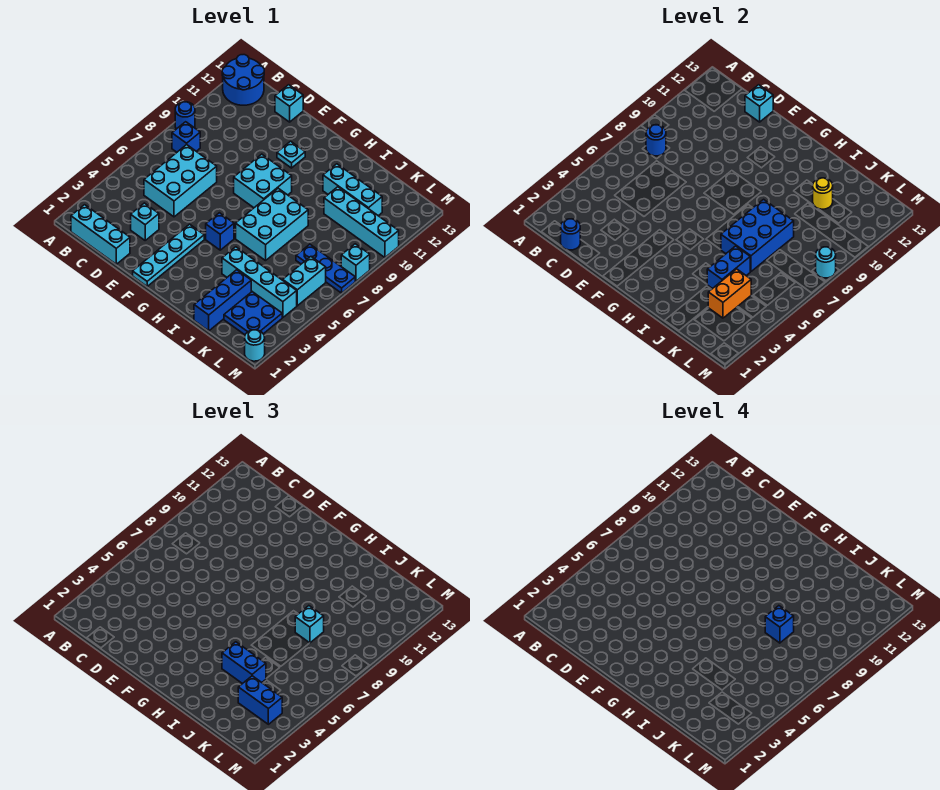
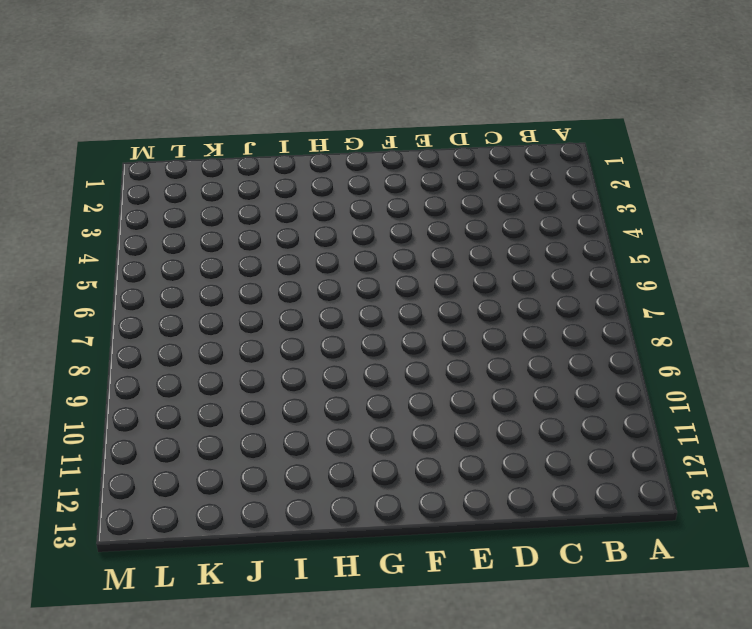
none -> blue round brick A9 level 1
none -> blue round brick A12:B13 level 1
none -> cyan brick B1:D1 level 1
none -> blue brick B8 level 1

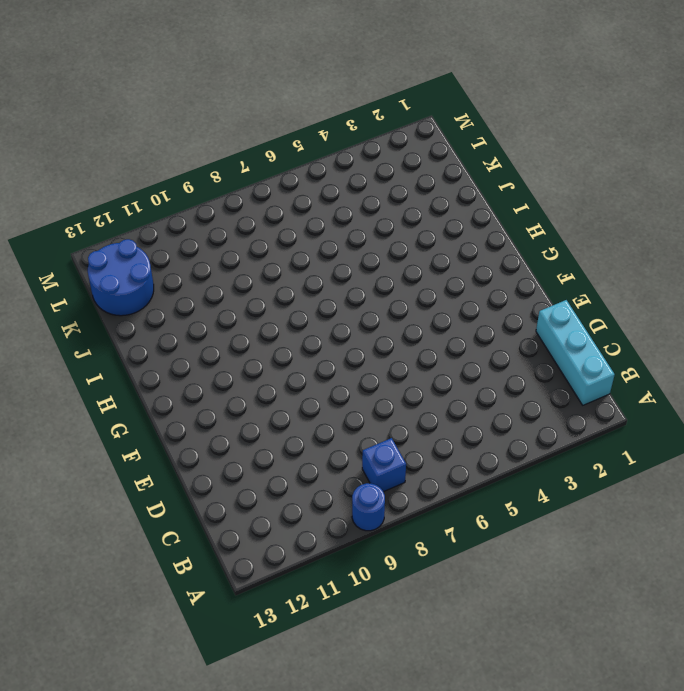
blue round brick K12:L13 level 1 -> blue round brick A12:B13 level 1
none -> cyan brick C5:D7 level 1
none -> cyan brick D3 level 1
none -> cyan brick D13 level 1
none -> cyan plate F1:F4 level 1

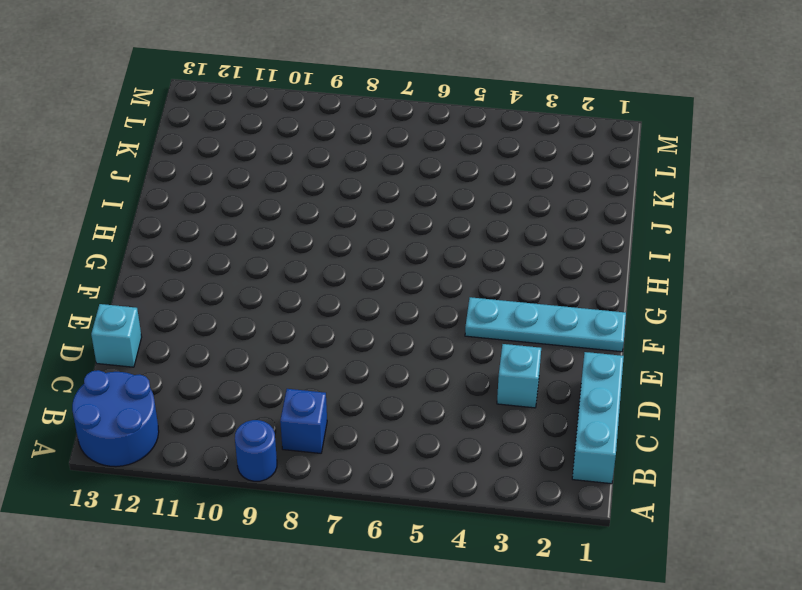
none -> cyan brick C5:D7 level 1
none -> cyan brick F8:G9 level 1
none -> cyan plate F11 level 1
none -> blue brick G5 level 1

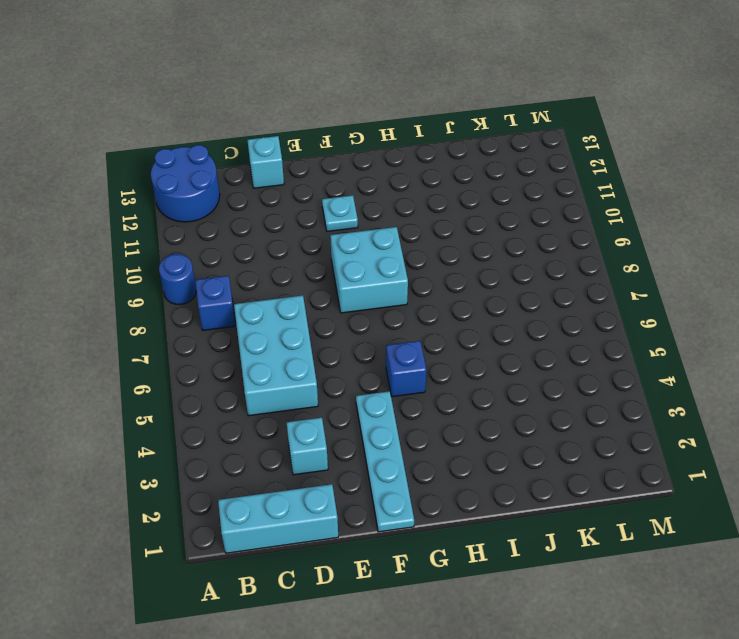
none -> cyan brick H6:I8 level 1
none -> cyan brick I4:L4 level 1
none -> cyan brick I11:K11 level 1
none -> blue brick J1:J3 level 1

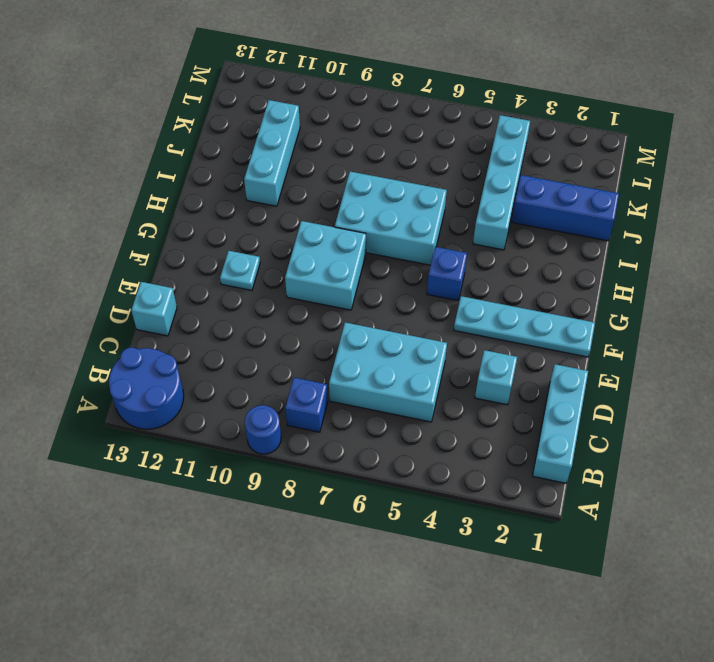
none -> cyan brick J10:M10 level 1
none -> blue plate K2:L3 level 1
none -> blue plate K7:M7 level 1
none -> cyan brick L5:L6 level 1

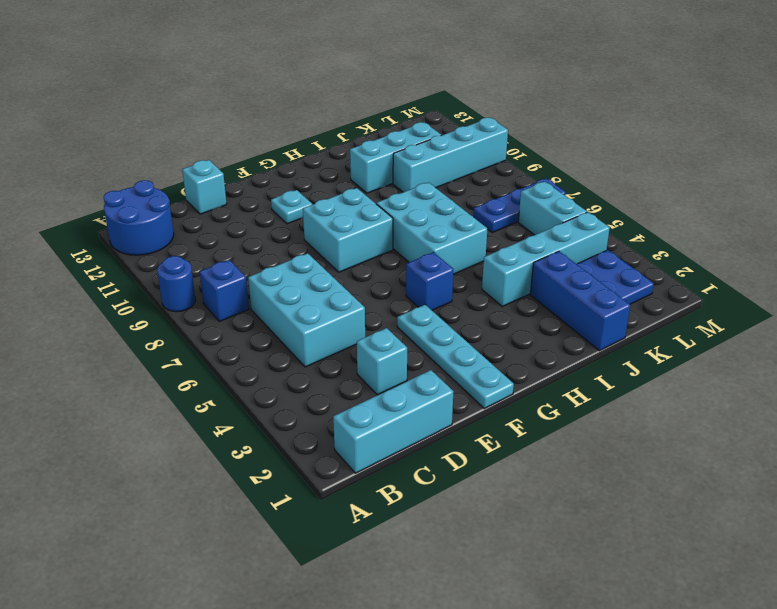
none -> cyan round brick M1 level 1
none -> cyan brick M8 level 1
none -> blue round brick B8 level 2
none -> blue round brick C1 level 2

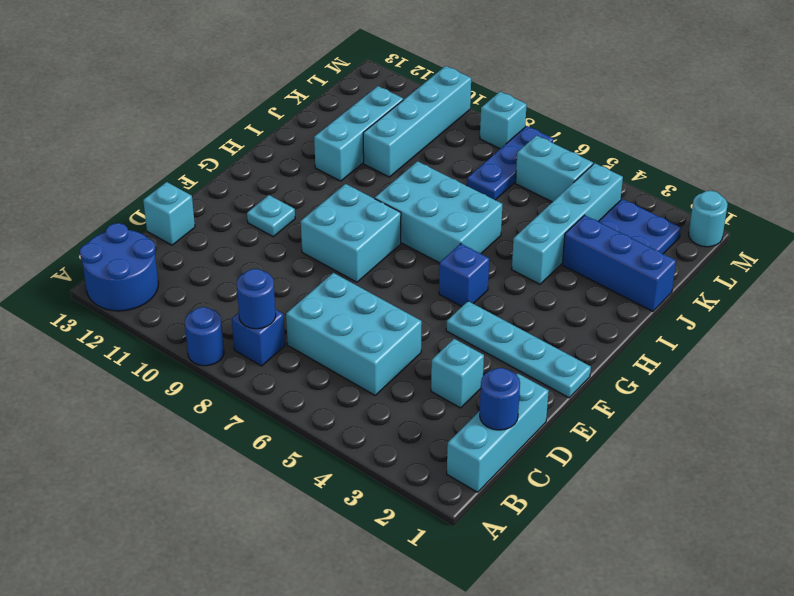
none -> cyan brick D13 level 2
none -> blue brick I6:J8 level 2
none -> blue brick J4:J5 level 2
none -> yellow round brick J11 level 2

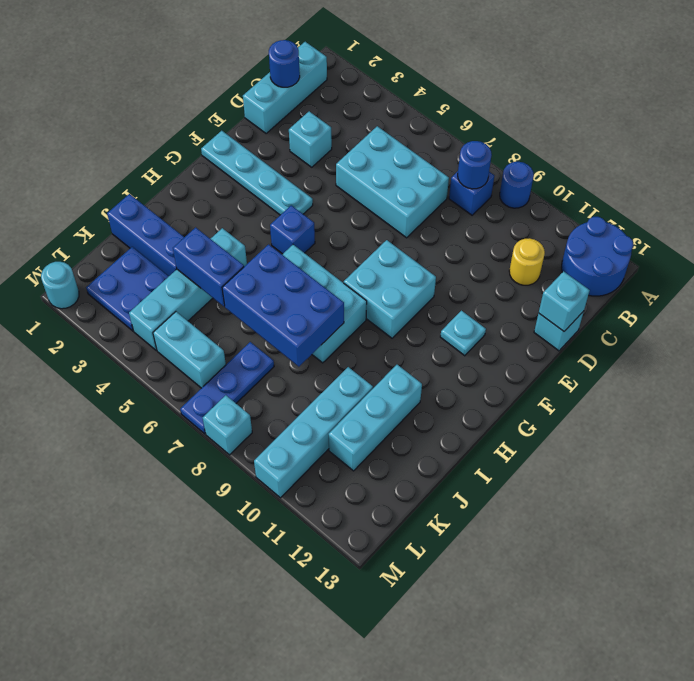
yellow round brick C11 level 1 -> yellow round brick J11 level 2
none -> orange brick K3:K4 level 2
none -> cyan round brick M8 level 2
none -> blue brick I4:J4 level 3
none -> cyan brick J8 level 3

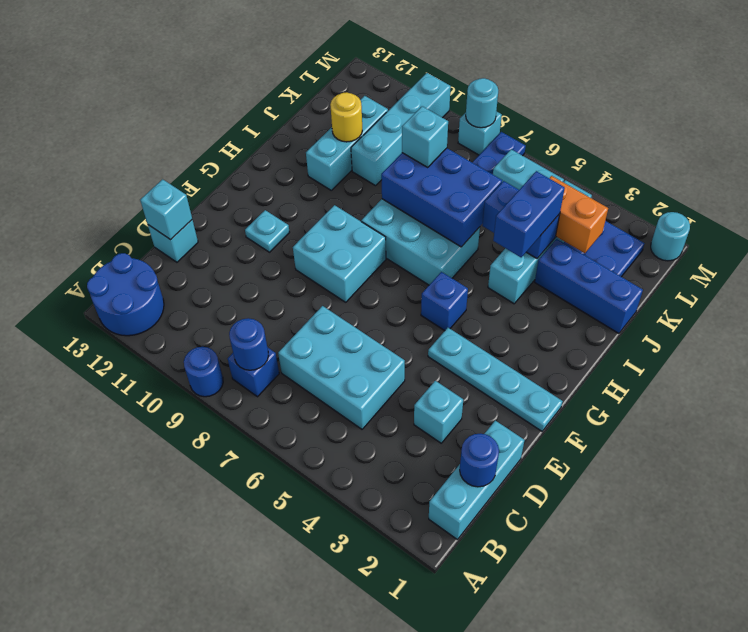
none -> blue brick K3:L3 level 3
none -> blue brick J8 level 4

